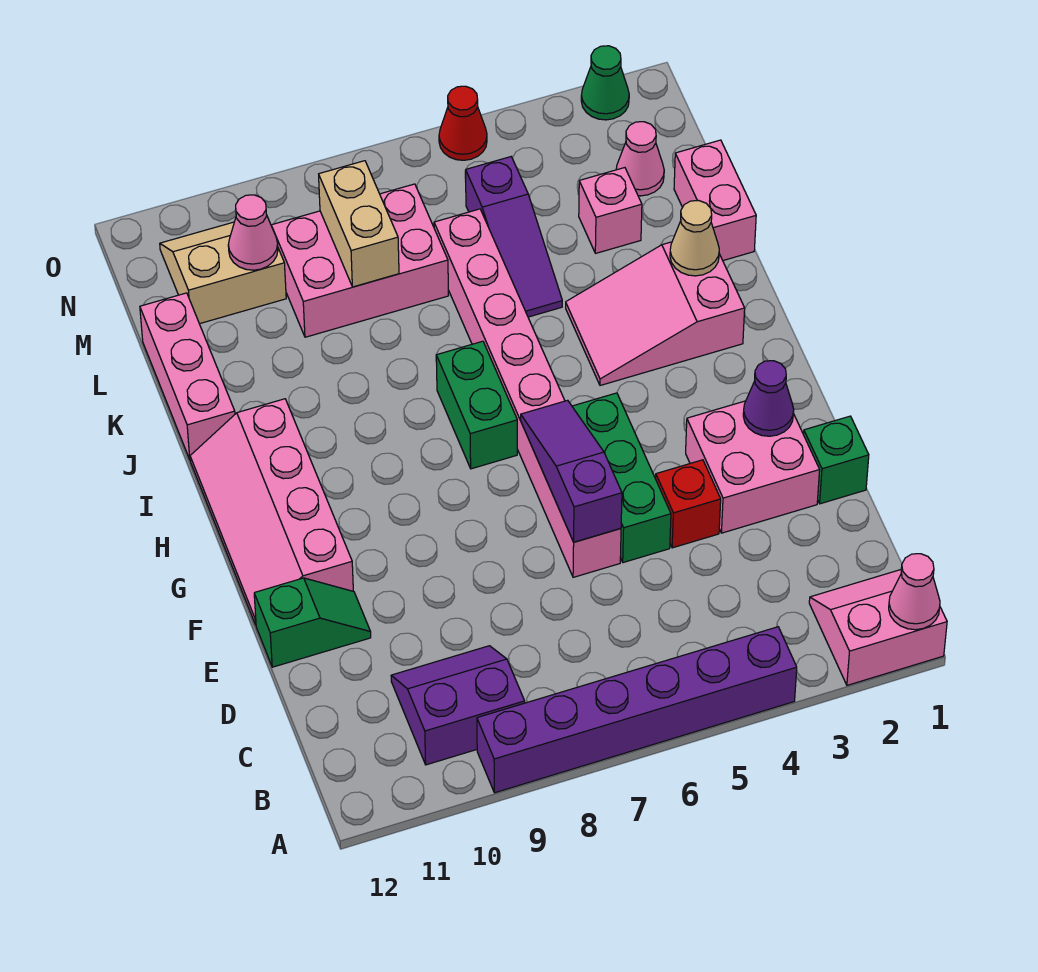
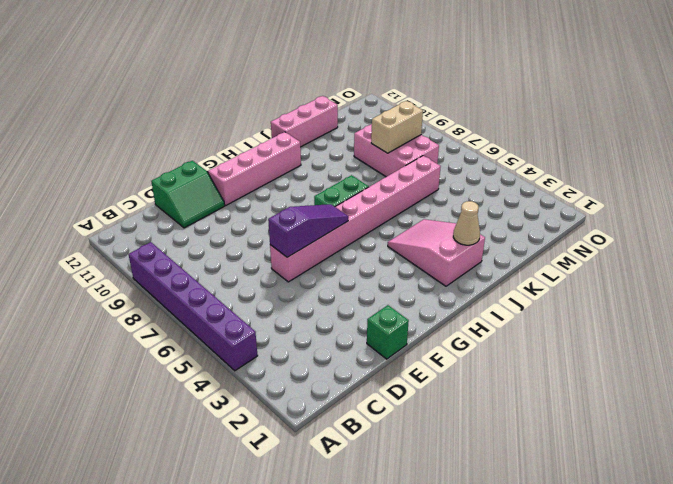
green slope D11:E12 level 1 top 12 -> green slope E11:E12 level 1 top 12
none -> pink slope A1:B2 level 1 top A
none -> purple slope B9:C10 level 1 top B
none -> pink brick E2:F3 level 1

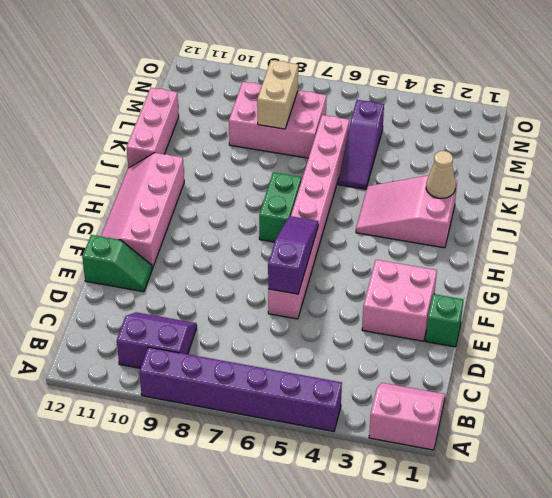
none -> red brick E4 level 1
none -> green brick E5:G5 level 1
none -> pink brick K1:L1 level 1

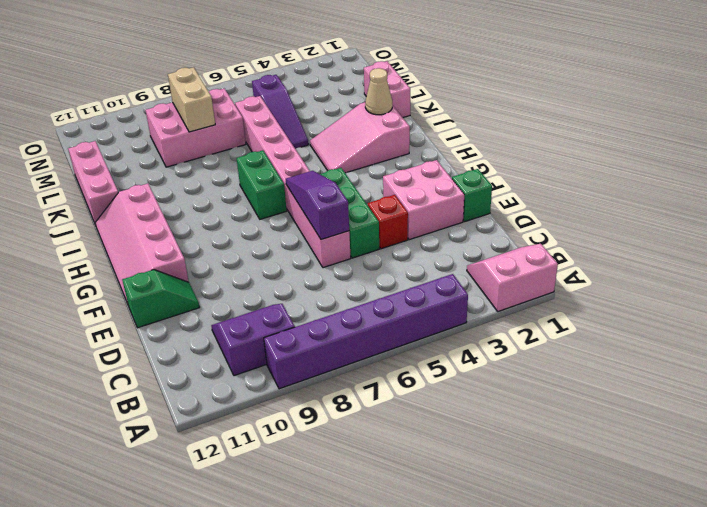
none -> pink brick L3 level 1
none -> pink cone M2 level 1
none -> tan slope M10:N11 level 1 top M

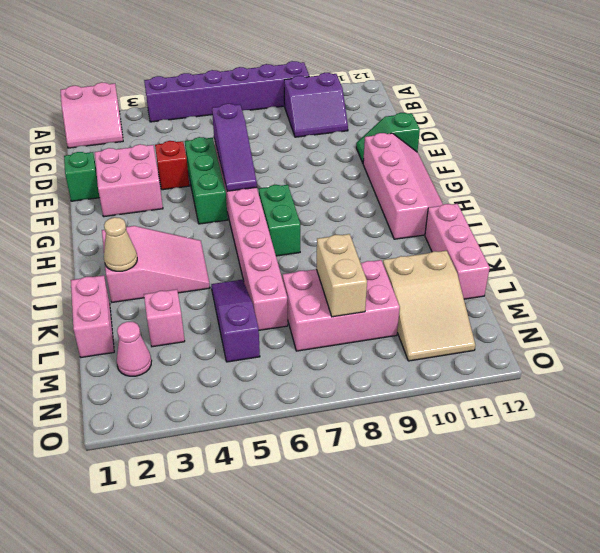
tan slope L10:N11 level 1 top L -> tan slope M10:N11 level 1 top M
none -> green cone O2 level 1
none -> red cone O5 level 1
none -> pink cone A1 level 2

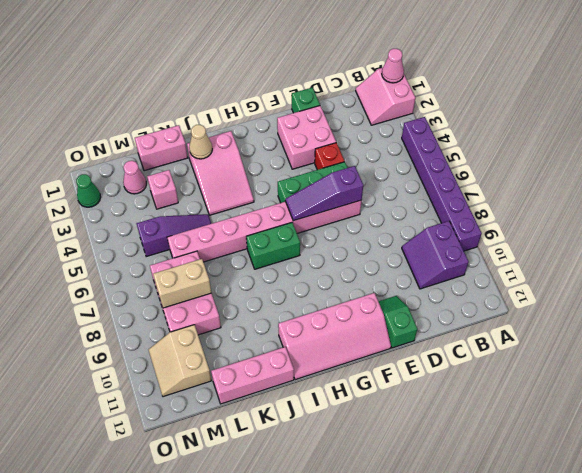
none -> red cone O5 level 1
none -> purple cone F2 level 2
none -> pink cone M10 level 2

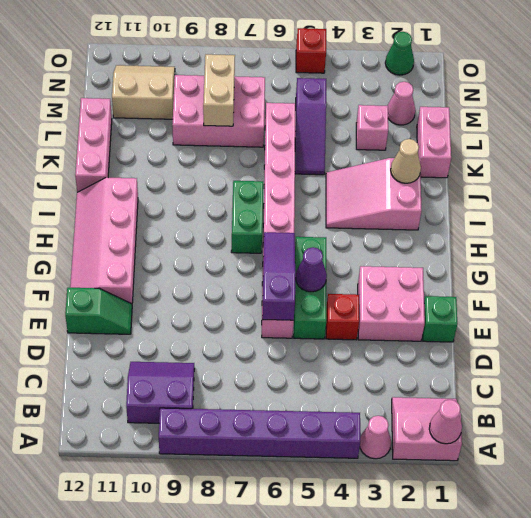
pink cone A3 level 1 -> pink cone M10 level 2
purple cone F5 level 2 -> purple cone F2 level 2
red brick O5 level 1 -> red cone O5 level 1

